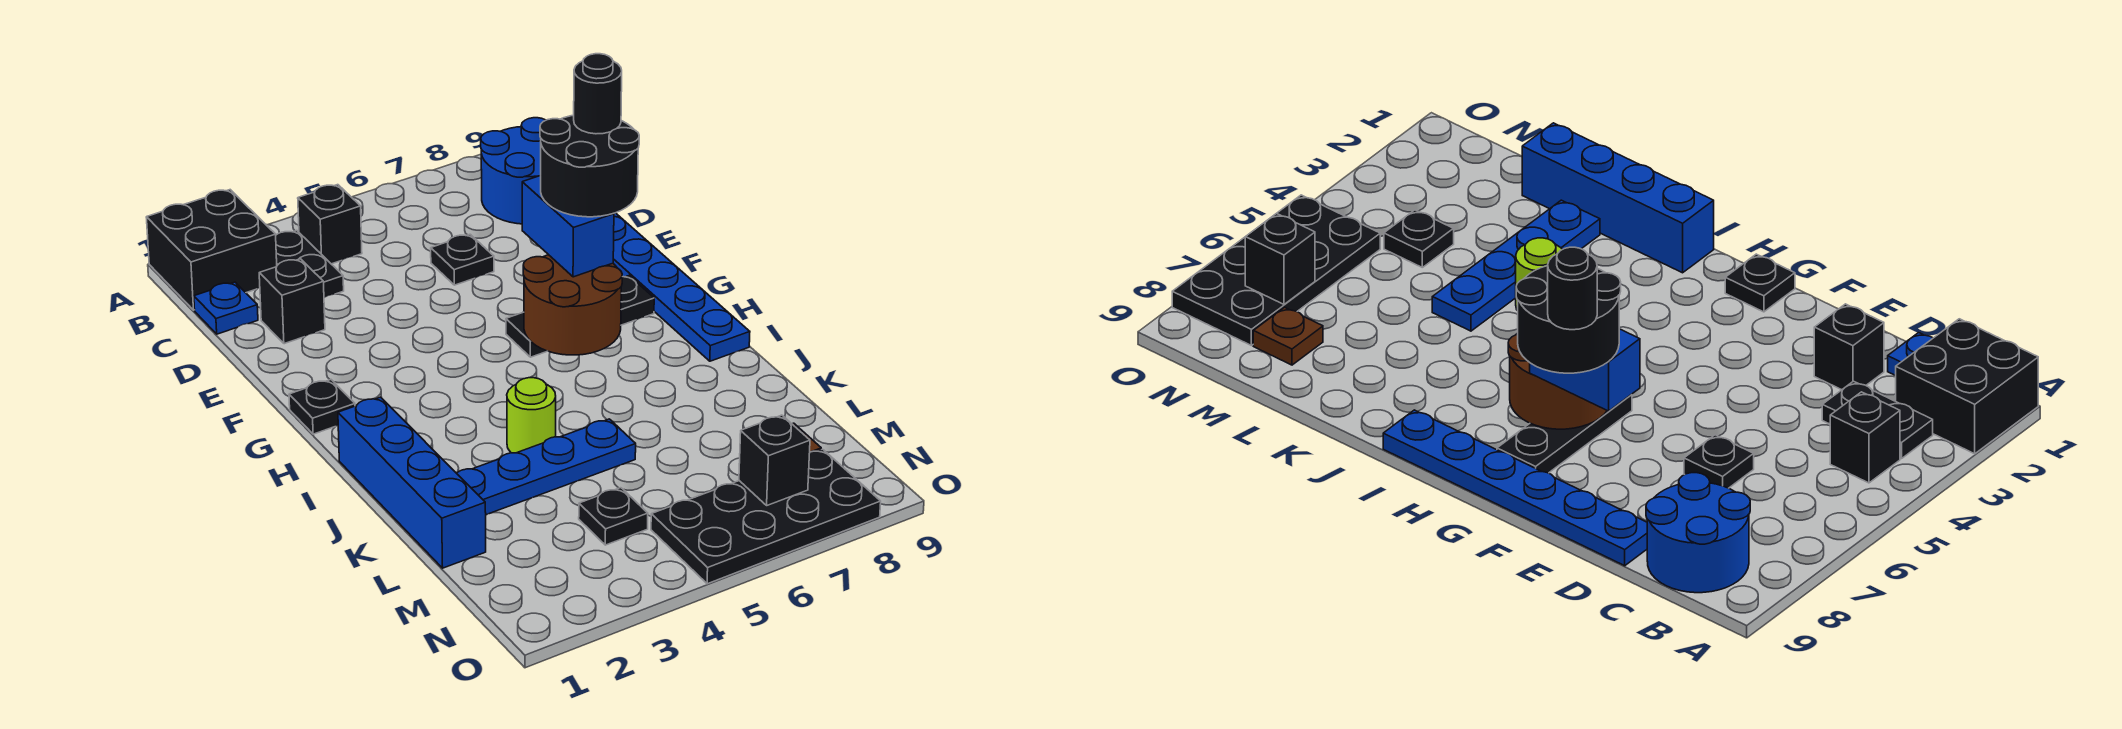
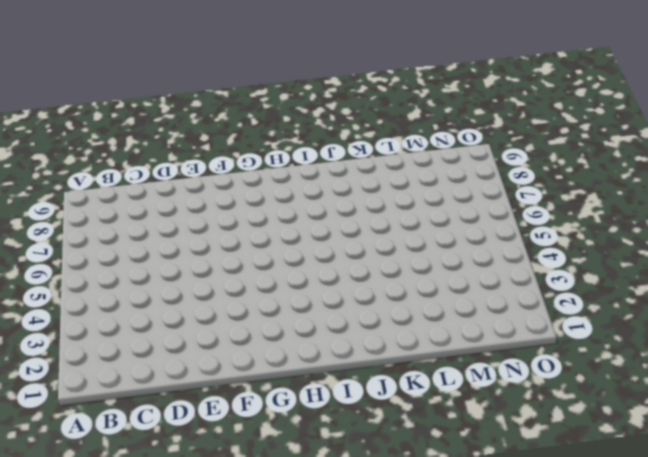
none -> black brick A1:B2 level 1
none -> black plate B3:C3 level 1
none -> black brick B4 level 1

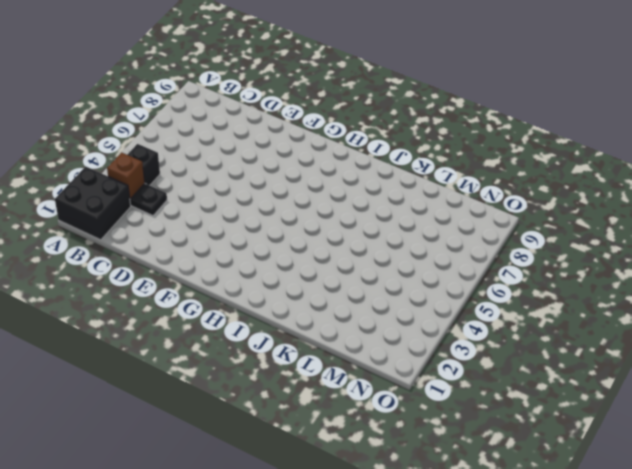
brown brick B3 level 2 -> none
none -> blue round brick B8:C9 level 1
none -> blue plate C1 level 1
none -> black brick D2 level 1

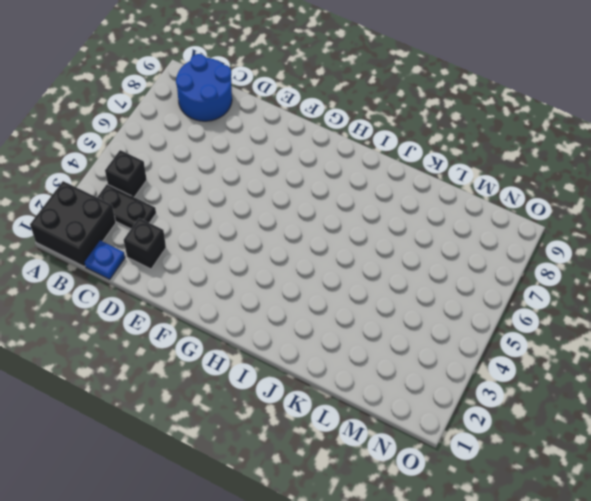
none -> black plate D6 level 1
none -> blue plate D9:I9 level 1
none -> black plate G1 level 1

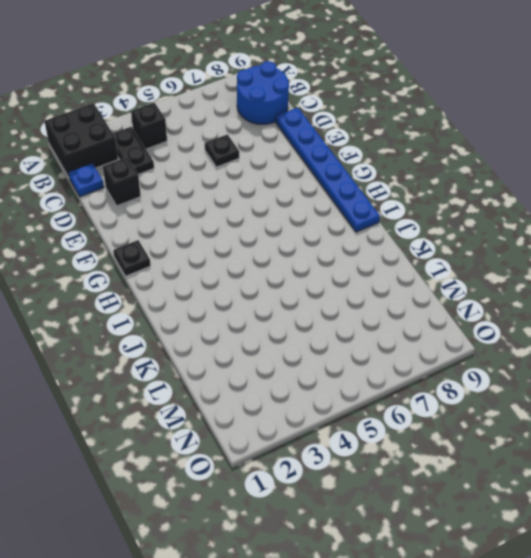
none -> black plate G6:G8 level 1
none -> blue brick I1:L1 level 1
none -> lime round brick J4 level 1

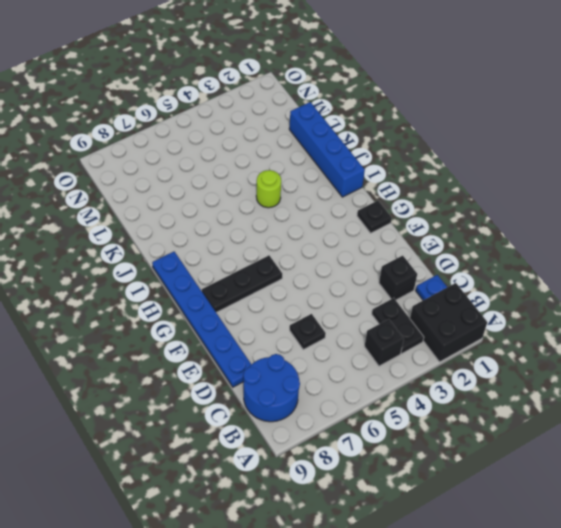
none -> blue plate K2:K5 level 1
none -> black plate M4 level 1
none -> brown plate M8 level 1

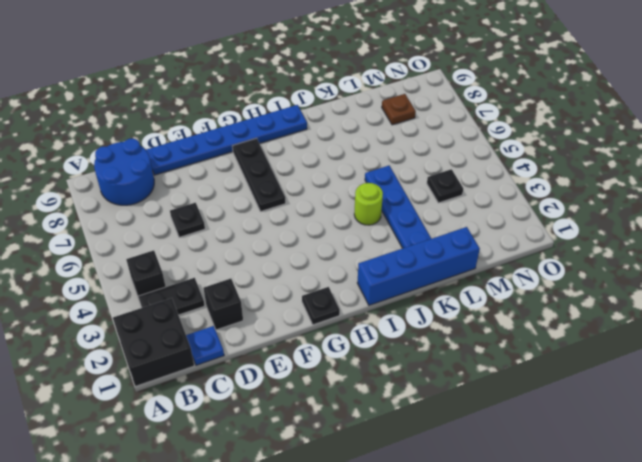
none -> black plate N5:O8 level 1
none -> brown round brick G6:H7 level 2
none -> black brick N7 level 2

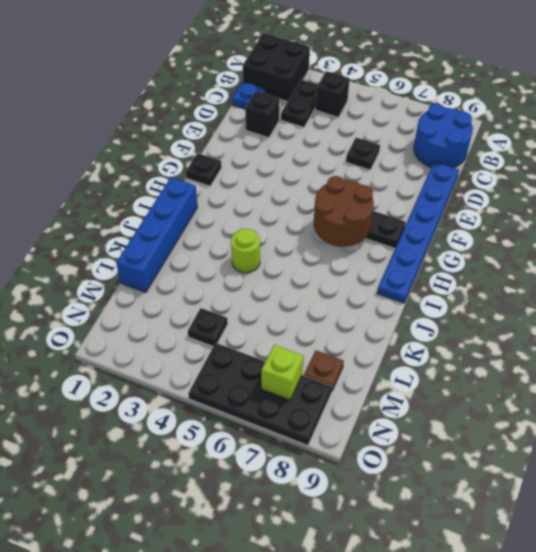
lime brick N7 level 2 -> black brick N7 level 2
none -> blue plate K2:K5 level 1
none -> blue brick F7:G7 level 3
none -> black round brick F7:G8 level 4

